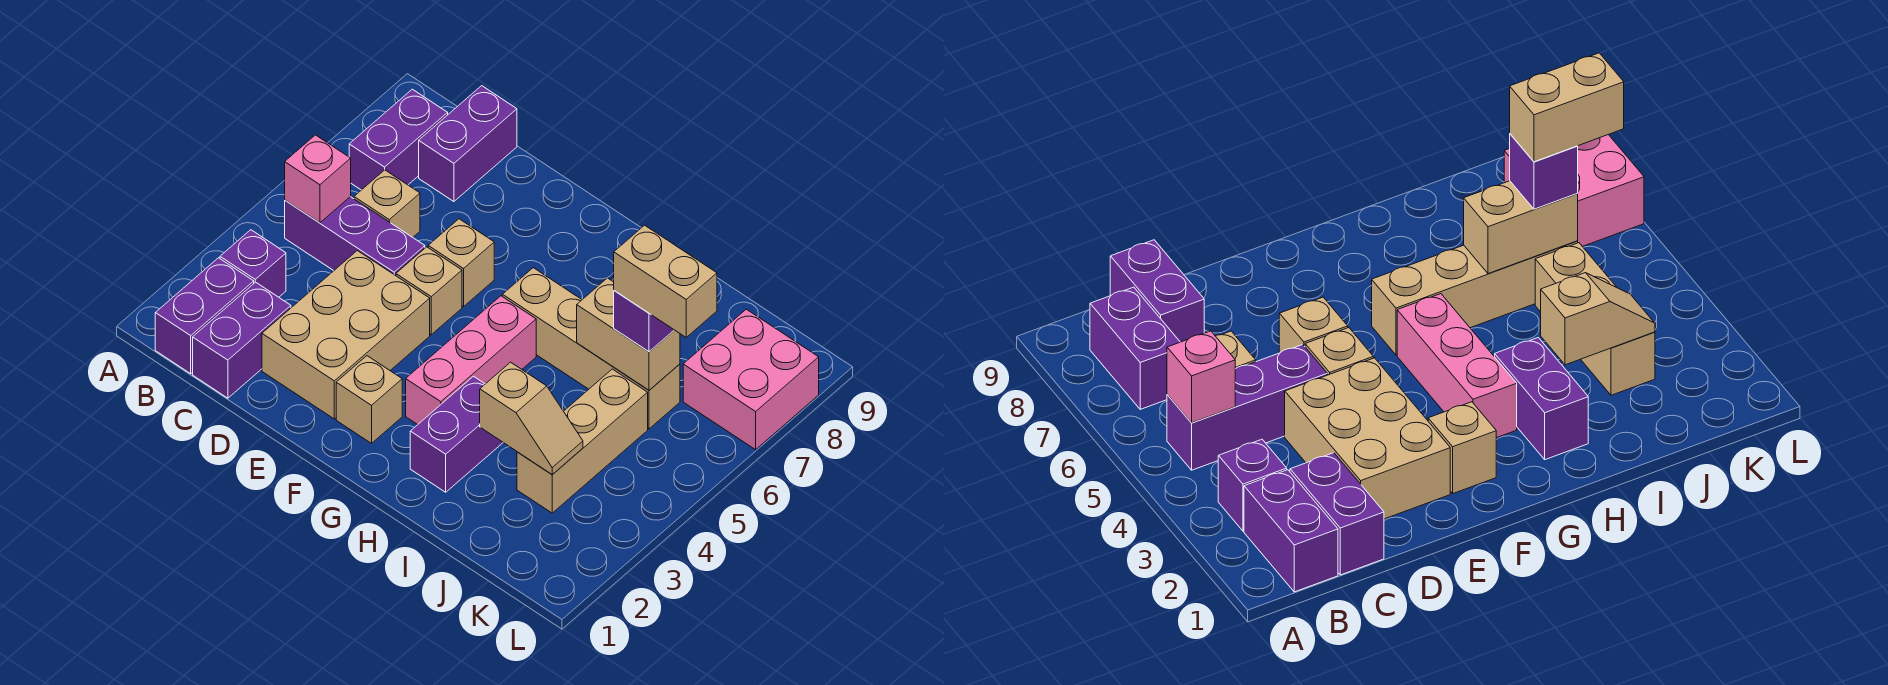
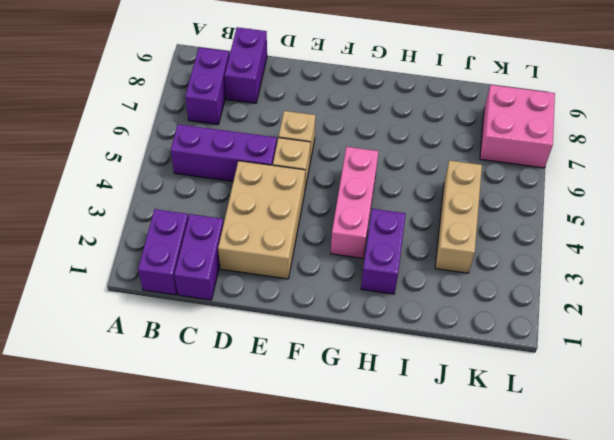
none -> purple brick B3 level 1
none -> tan brick C6 level 1
none -> tan brick F2 level 1

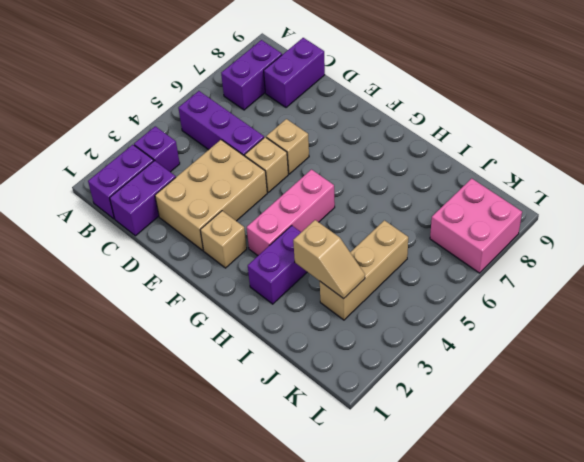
none -> tan brick C6 level 1
none -> tan brick G6:J6 level 1
none -> pink brick B5 level 2

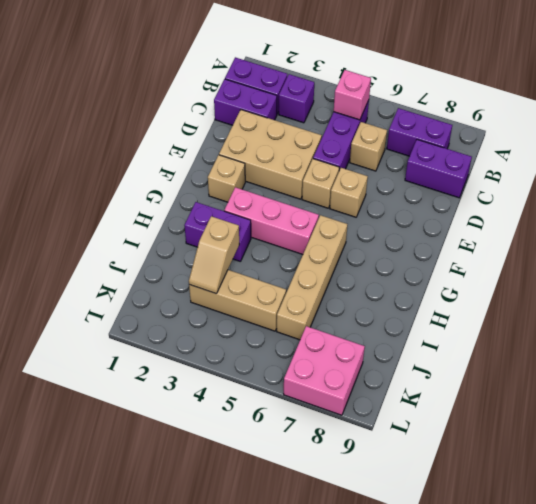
none -> tan brick I6:J6 level 2
none -> purple brick J6 level 3
none -> tan brick J6:K6 level 4

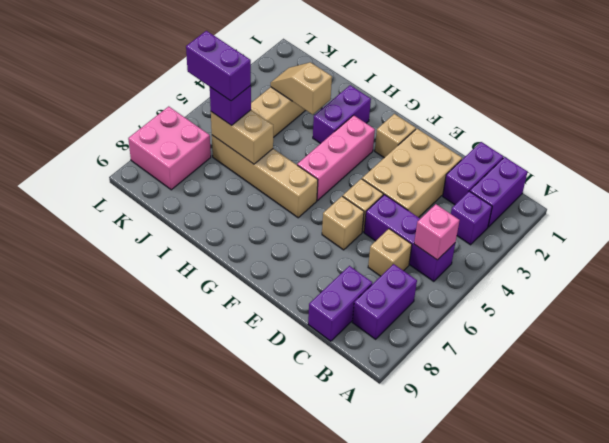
purple brick J6:K6 level 4 -> tan brick J6:K6 level 4

